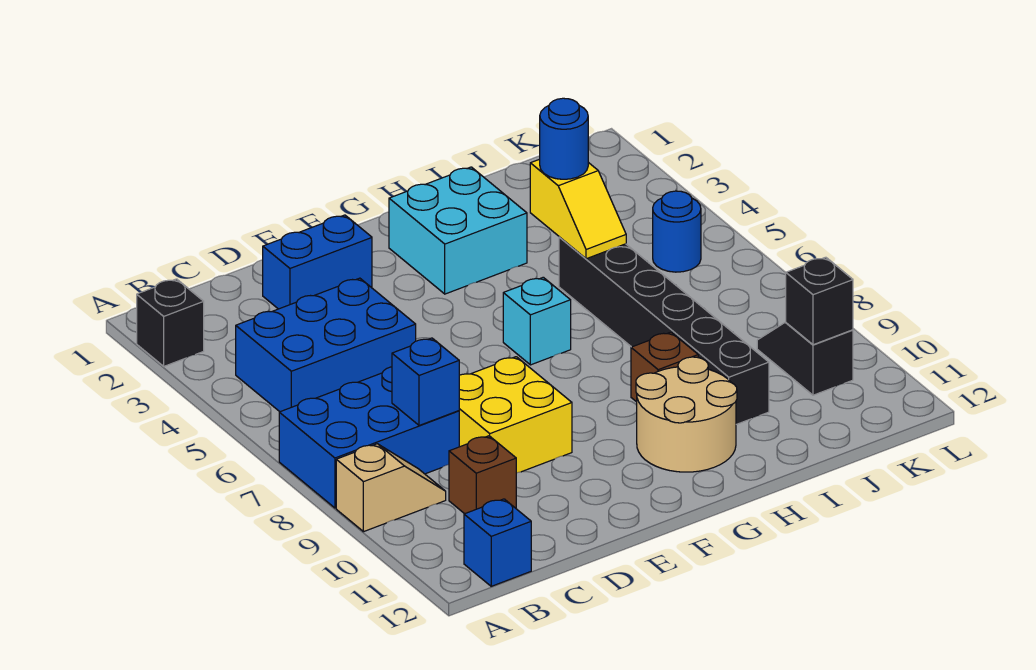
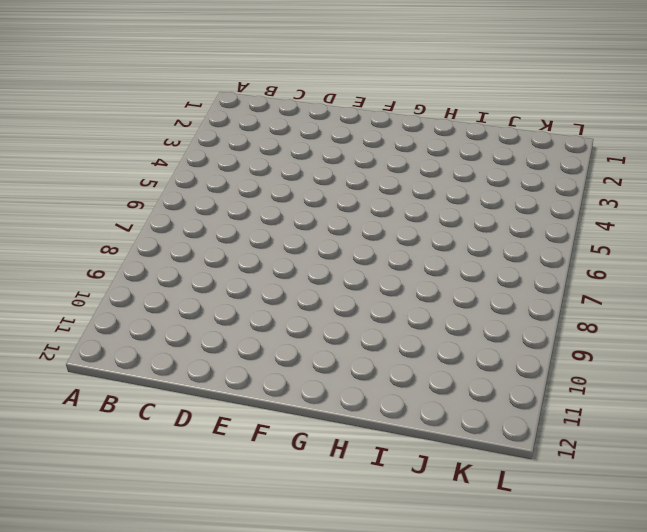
none -> black brick A2 level 1
none -> blue brick A7:C8 level 1
none -> tan slope A9:B9 level 1 top A

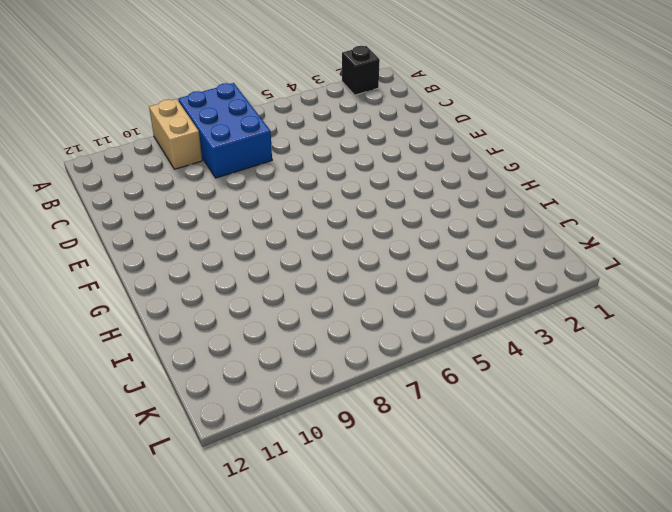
tan brick A9:B9 level 1 -> tan slope A9:B9 level 1 top A
none -> blue brick B4:D5 level 1
none -> blue brick B12 level 1
none -> brown brick C10 level 1

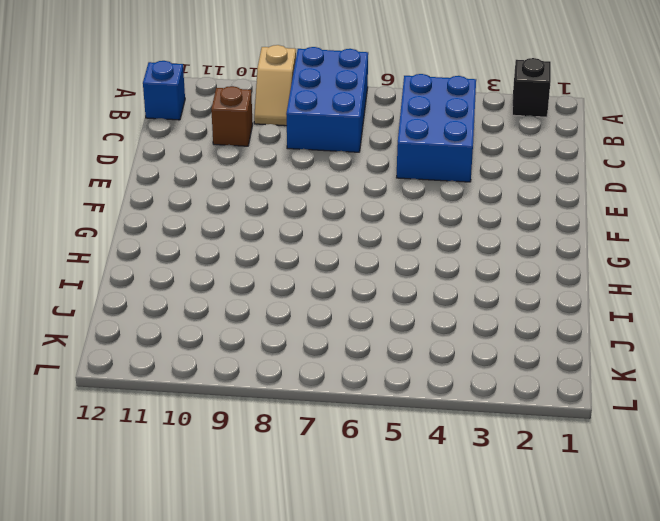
none -> blue brick D2:E2 level 1
none -> yellow brick D8:E9 level 1
none -> cyan brick G2:H3 level 1

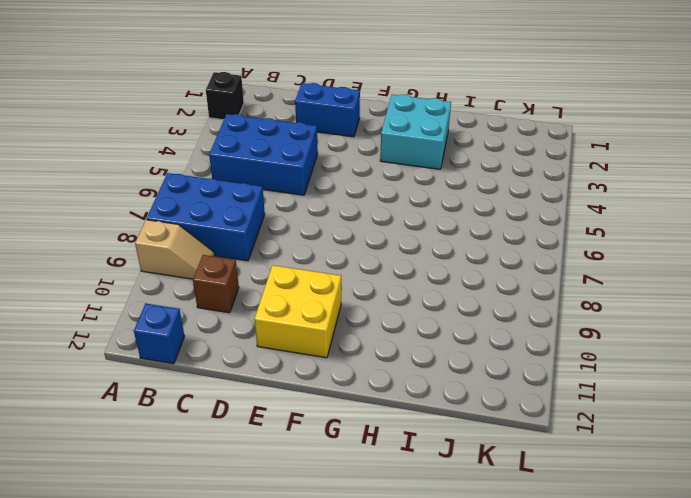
yellow brick E10:F11 level 1 -> yellow brick D8:E9 level 1
none -> cyan brick G6 level 1
none -> tan round brick G10:H11 level 1
none -> brown brick H9 level 1

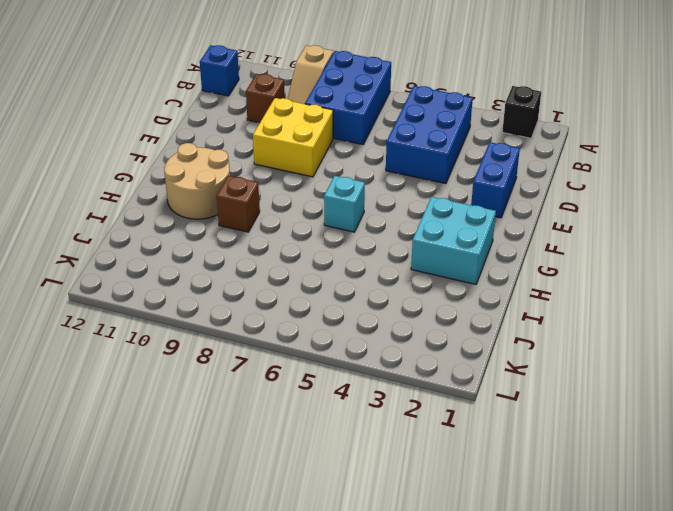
none -> black brick I5:I10 level 1
none -> blue round brick K5 level 1
none -> black slope K9:K10 level 1 top 10

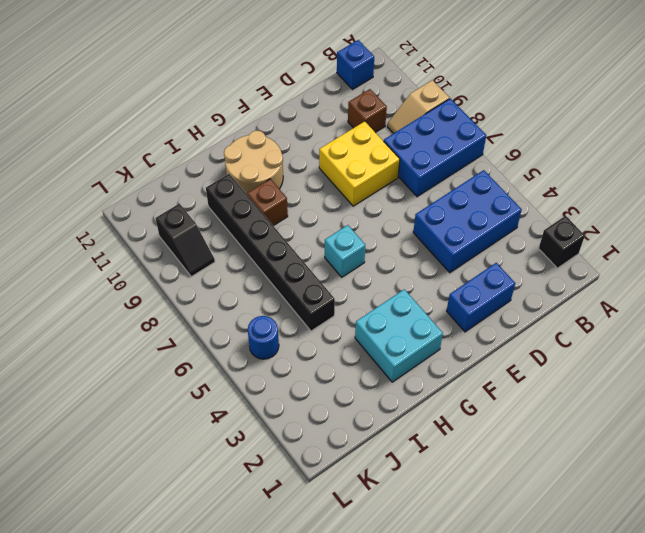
none -> blue brick C8 level 2
none -> yellow slope I4:I5 level 2 top 4
none -> black brick K10 level 2

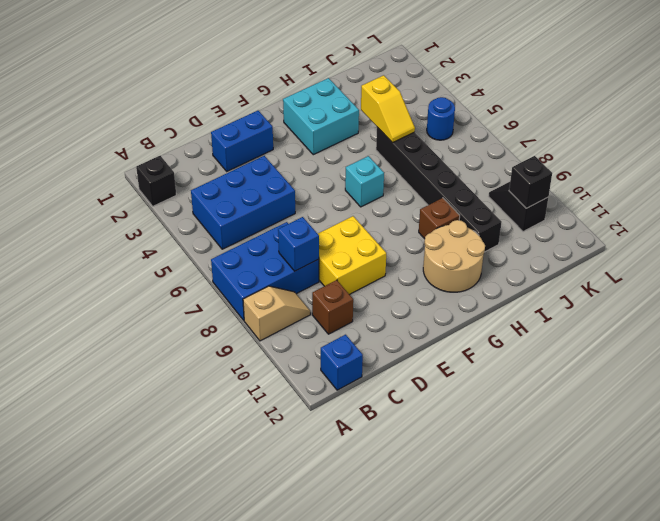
none -> blue round brick I4 level 3

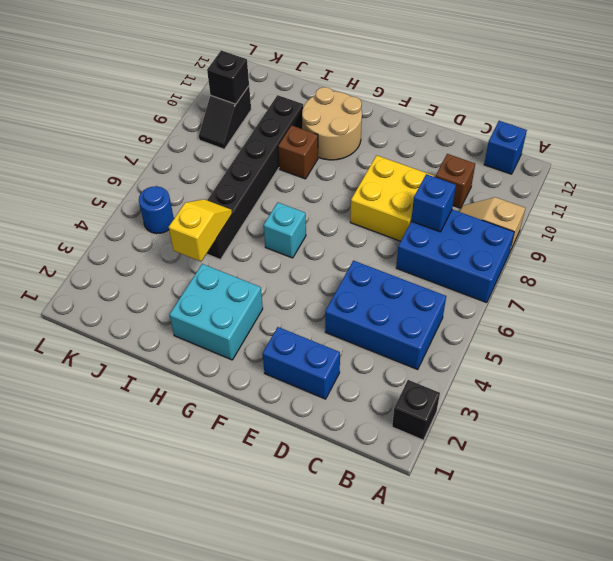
none -> blue round brick I4 level 3

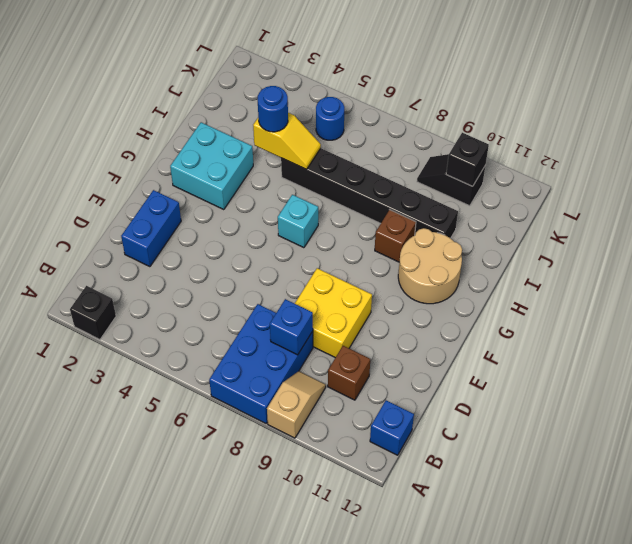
none -> blue brick B4:D5 level 1

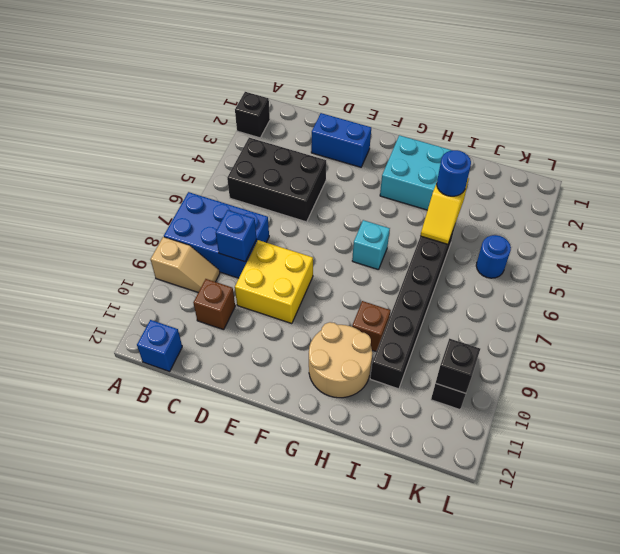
black brick B4:D5 level 1 -> blue brick B4:D5 level 1

